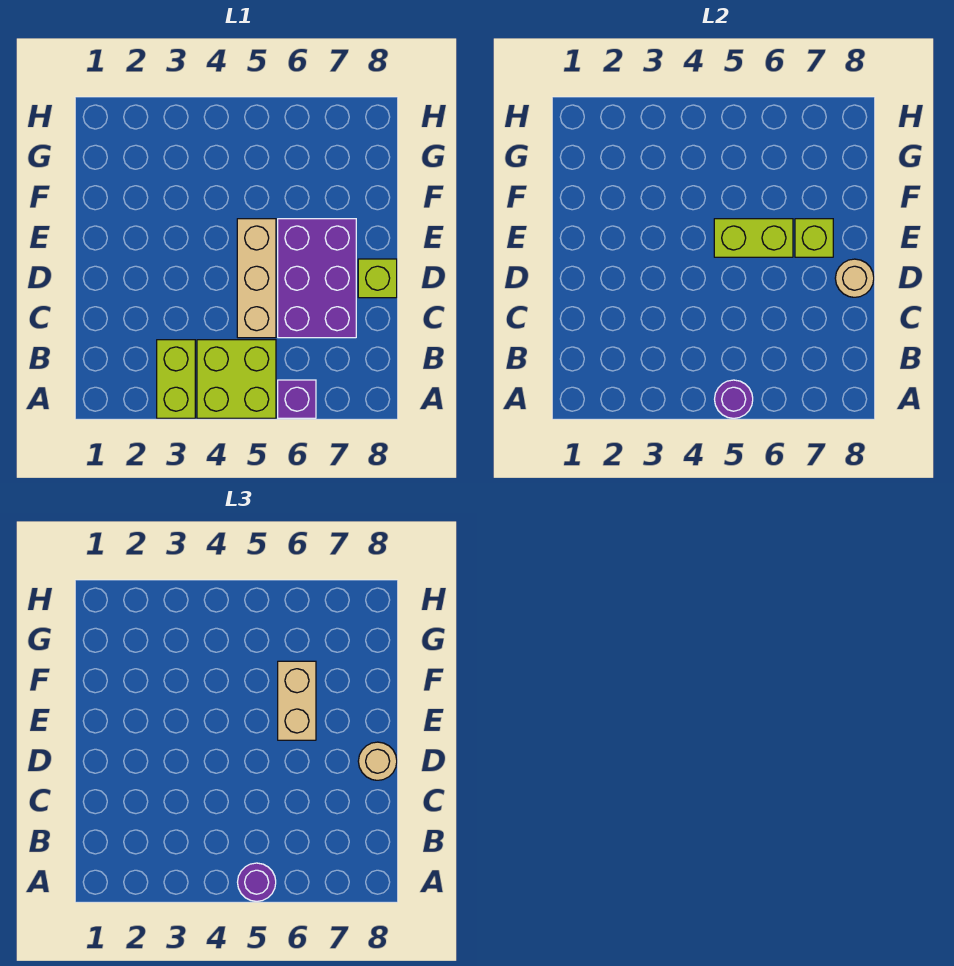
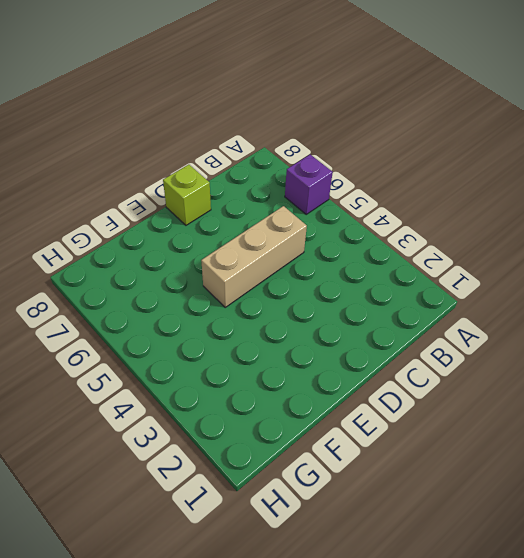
none -> lime brick A3:B3 level 1
none -> lime brick A4:B5 level 1
none -> purple brick C6:E7 level 1

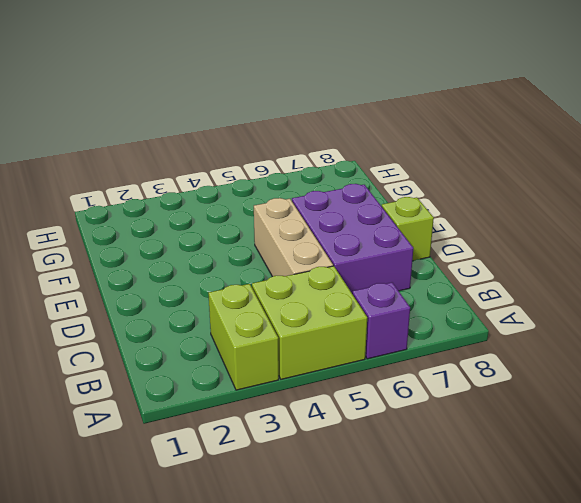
none -> purple round brick A5 level 2
none -> tan round brick D8 level 2
none -> lime brick E5:E6 level 2

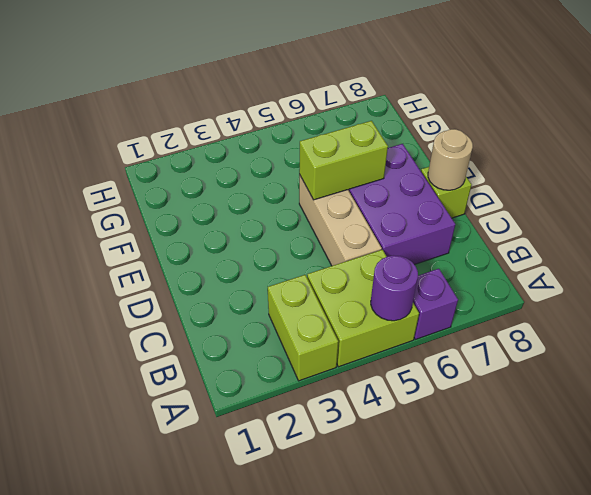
none -> lime brick E7 level 2
none -> purple round brick A5 level 3
none -> tan round brick D8 level 3

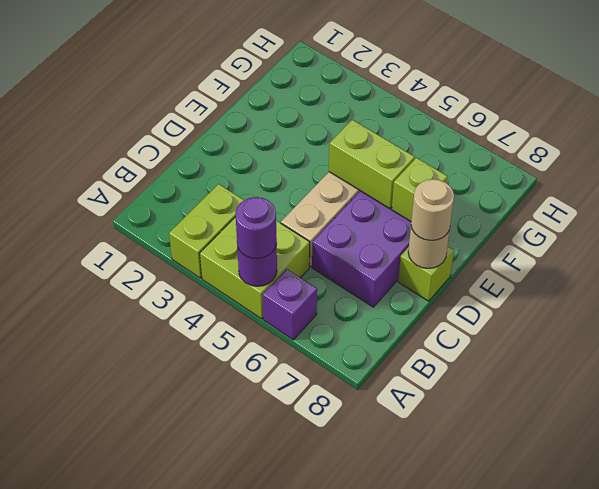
none -> tan brick E6:F6 level 3

